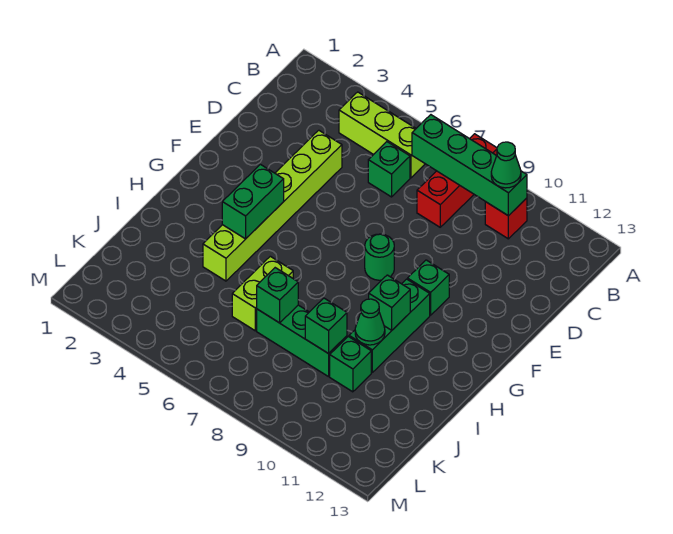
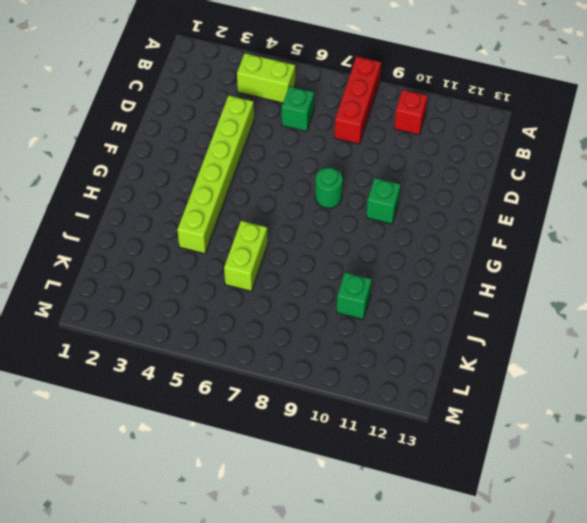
lime brick B4:B5 level 1 -> lime brick B4:B6 level 1
none -> green brick G10:I10 level 1
none -> green brick J7:J9 level 1
none -> green brick B7:B10 level 2

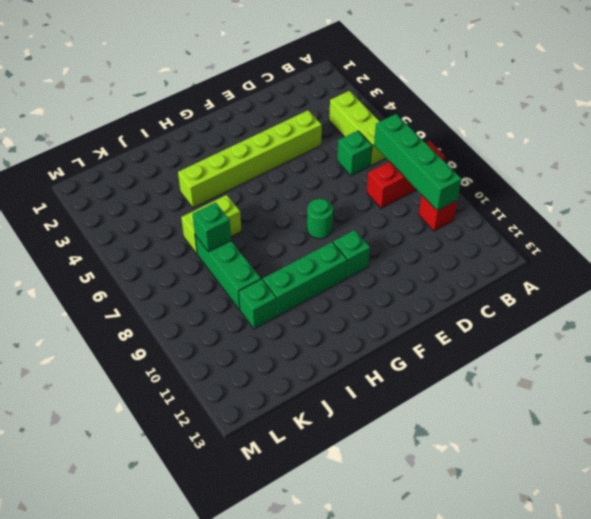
none -> green brick G4:H4 level 2
none -> green brick H10 level 2
none -> green cone I10 level 2

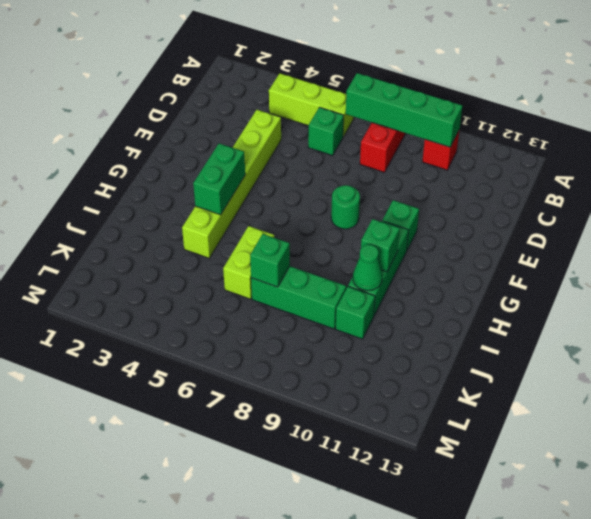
none -> green brick J9 level 2
none -> green cone B10 level 3

